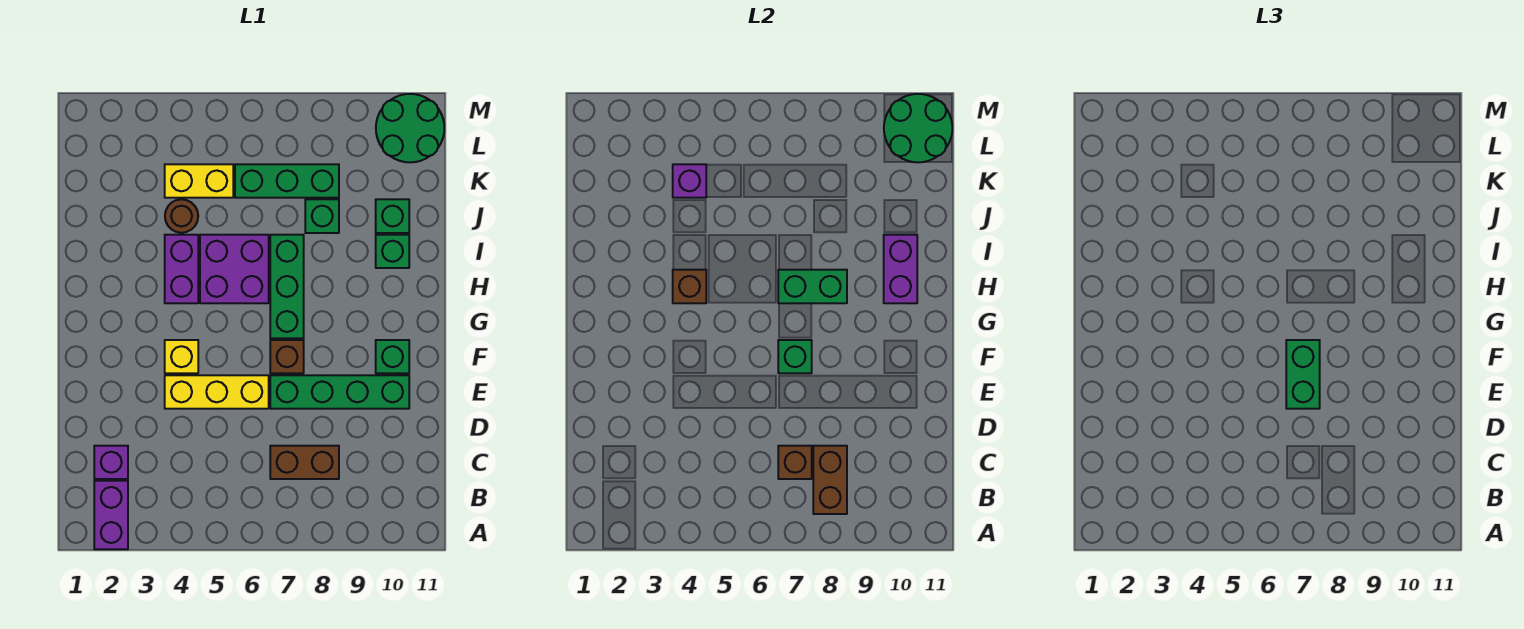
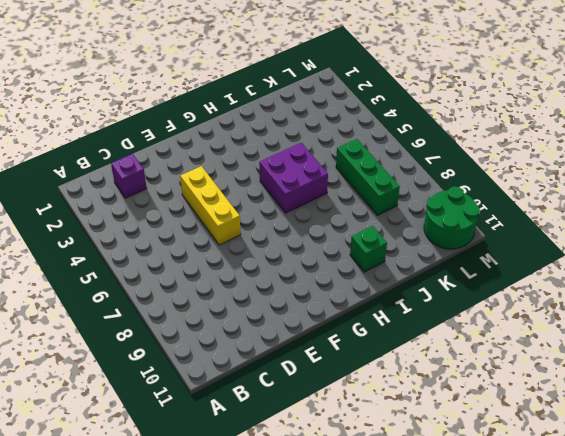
none -> purple brick A2:B2 level 1
none -> brown brick C7:C8 level 1
none -> green brick E7:E10 level 1

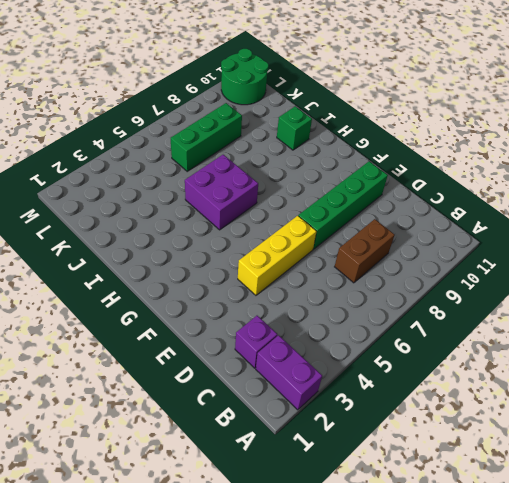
none -> yellow brick F4 level 1
none -> brown brick F7 level 1
none -> green brick F10 level 1

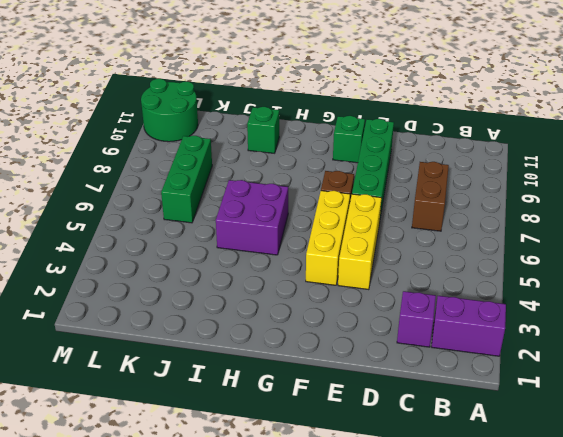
yellow brick F4:F6 level 1 -> yellow brick F4 level 1
none -> green brick G7:I7 level 1
none -> purple brick H4:I4 level 1
none -> brown round brick J4 level 1

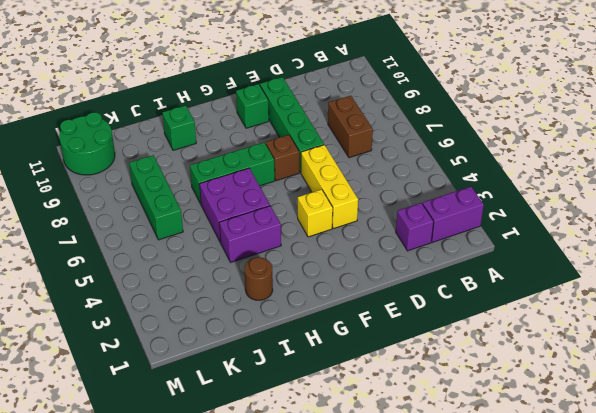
brown round brick I2 level 1 -> brown round brick J4 level 1
none -> green brick J8 level 1
none -> green brick J10 level 1
none -> yellow brick K4:K5 level 1

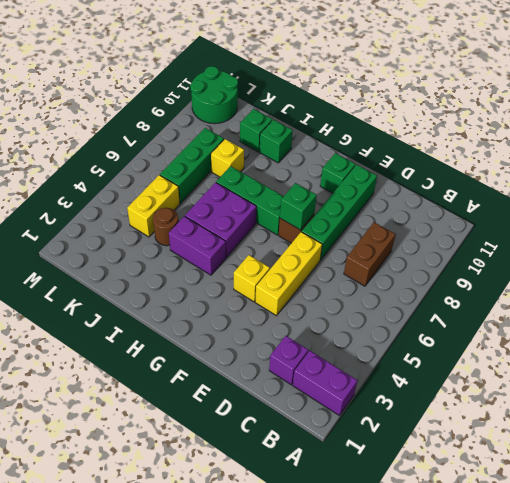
yellow brick J8 level 1 -> green brick J8 level 1
none -> brown brick B8:C8 level 2
none -> brown brick C7 level 2
none -> brown brick H4 level 2

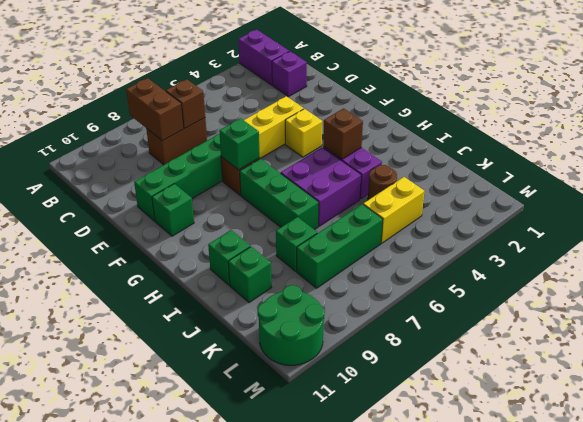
none -> green brick H7:H8 level 2
none -> purple brick H10:I10 level 2
none -> purple brick K4 level 2

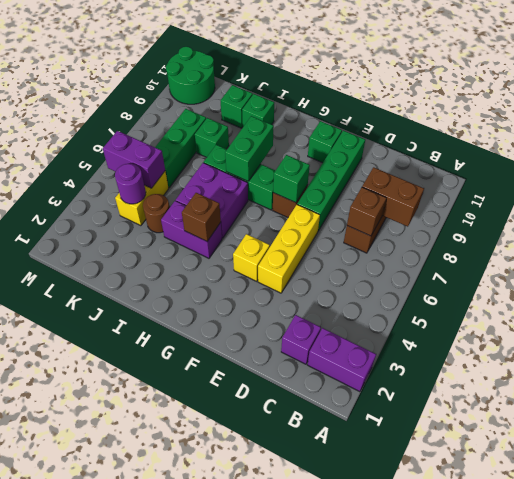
purple round brick K4 level 2 -> purple brick K4 level 2
purple brick K5:L5 level 2 -> purple brick H10:I10 level 2
none -> green round brick L10:M11 level 2
none -> green brick E7:F7 level 3

